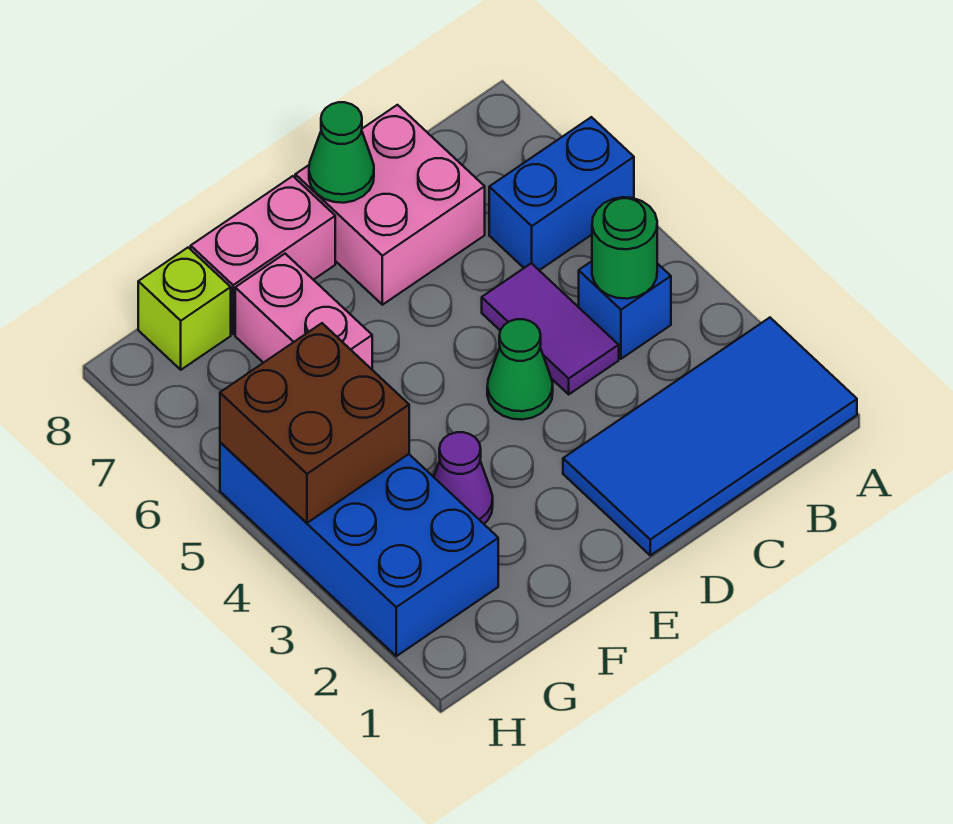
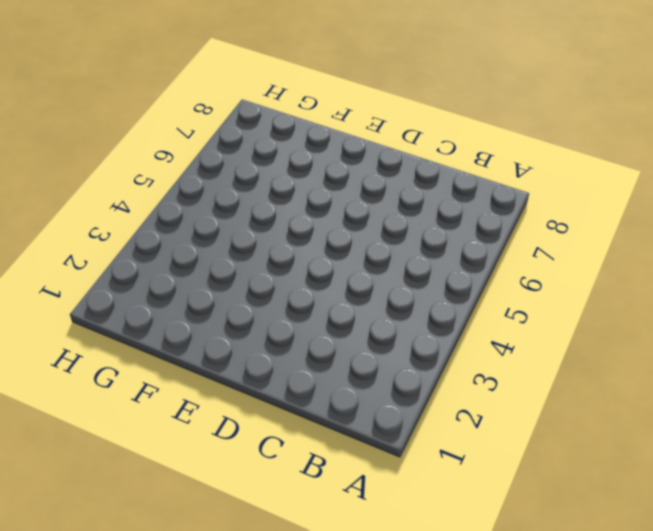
none -> blue tile A1:D2 level 1
none -> blue brick A6:B6 level 1
none -> blue brick B4 level 1

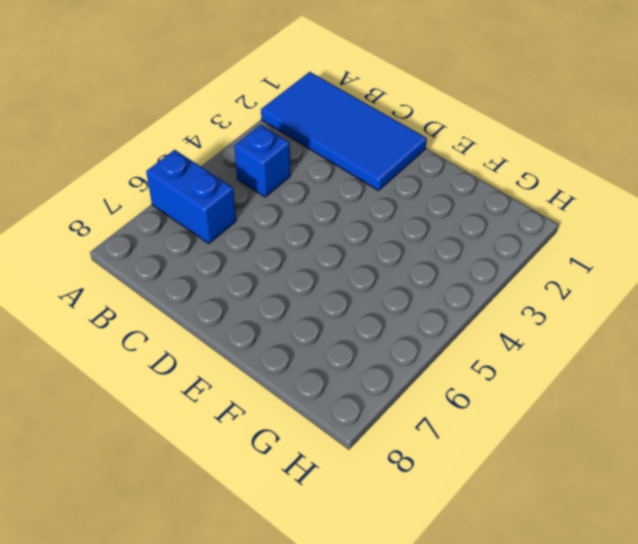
none -> purple tile C4:C5 level 1
none -> pink brick C7:D8 level 1
none -> green cone D4 level 1

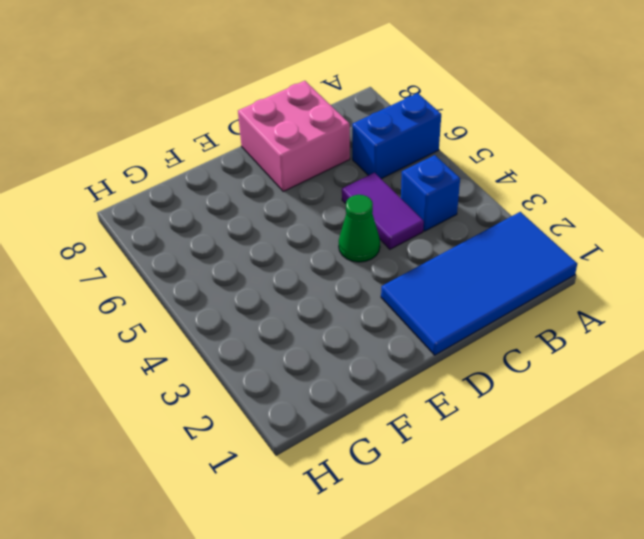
none -> pink brick E8:F8 level 1
none -> purple cone F3 level 1
none -> pink brick F6:F7 level 1

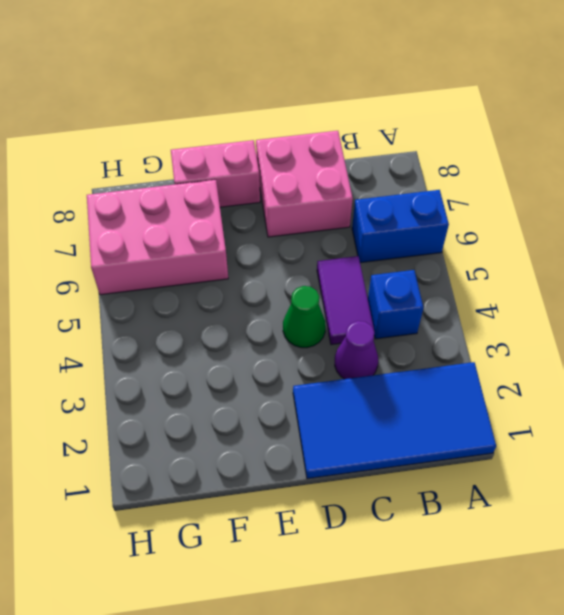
purple cone C3 level 1 -> purple cone F3 level 1
pink brick F6:H7 level 1 -> pink brick F6:F7 level 1
none -> blue brick G2:H5 level 1
none -> lime brick G8 level 1
none -> green round brick B4 level 2

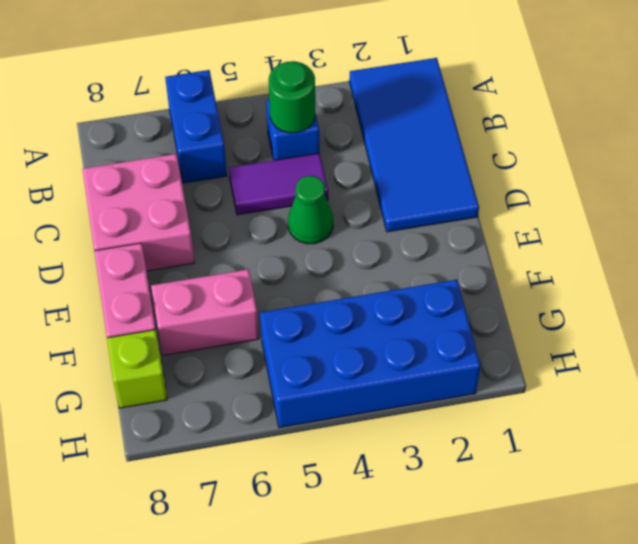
none -> purple cone F3 level 1
none -> green cone D8 level 2
none -> brown brick G4:H5 level 2

